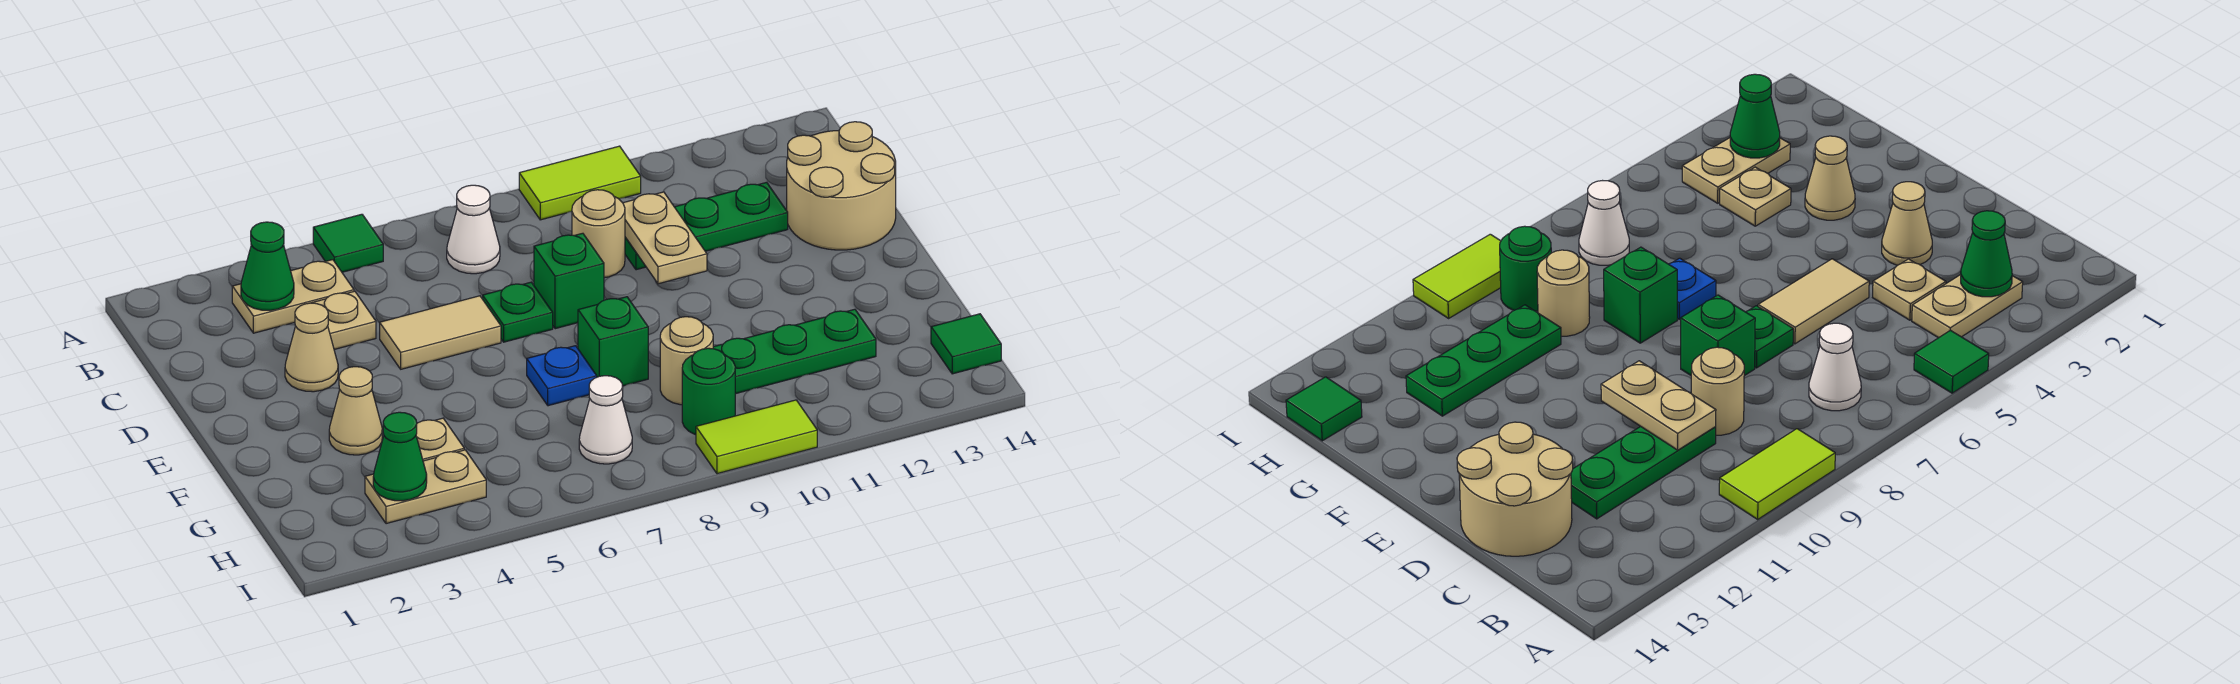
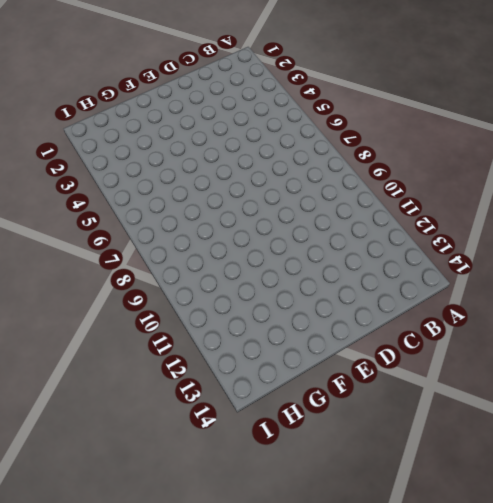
none -> green tile A5 level 1
none -> lime tile A9:A10 level 1
none -> tan plate B3:B4 level 1

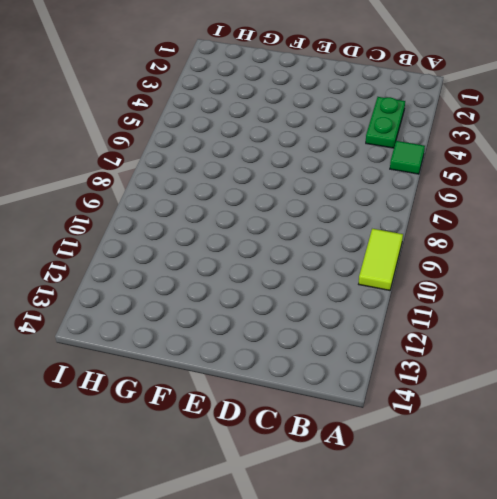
green plate B3:B4 level 1 -> tan plate B3:B4 level 1
none -> white cone B7 level 1
none -> tan plate C4 level 1
none -> tan round brick C9 level 1

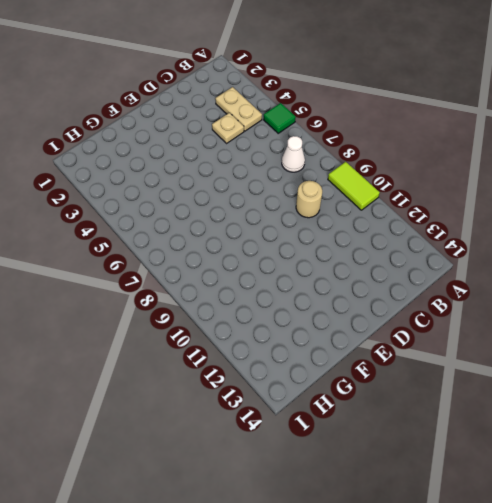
none -> green plate C10:C12 level 1
none -> tan round brick C13:D14 level 1
none -> tan cone D3 level 1

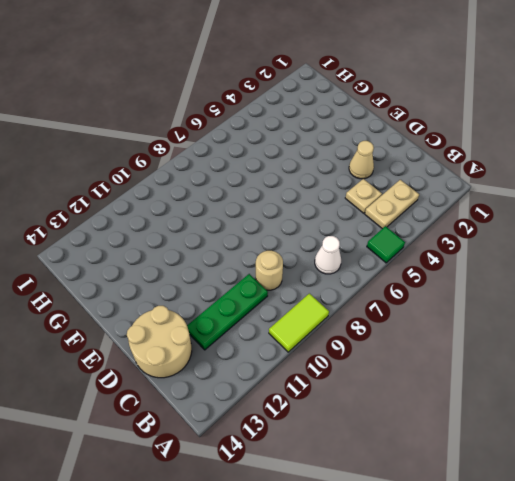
none -> tan tile D5:D6 level 1
none -> green plate D7 level 1
none -> green brick D8 level 1

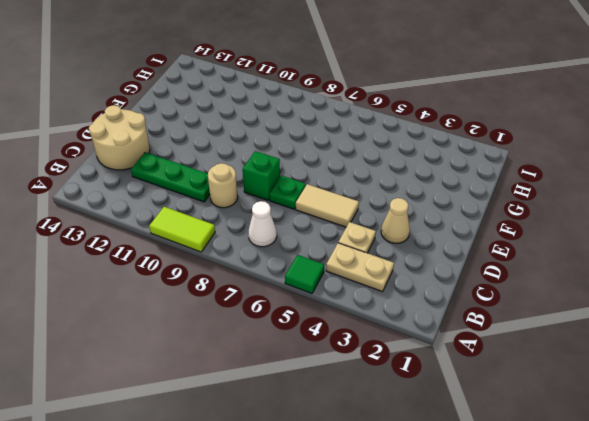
none -> tan cone F3 level 1
none -> blue plate F7 level 1
none -> green brick F8 level 1

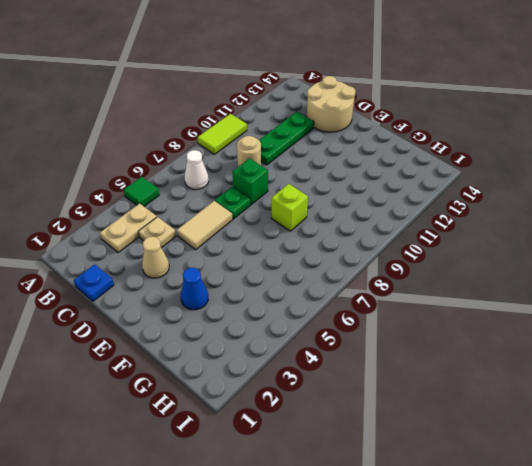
blue plate C1 level 1 -> blue plate F7 level 1
blue cone F3 level 1 -> tan cone F3 level 1
lime brick F8 level 1 -> green brick F8 level 1
none -> tan plate G4 level 1
none -> tan round brick G9 level 1
none -> green plate G10:G12 level 1

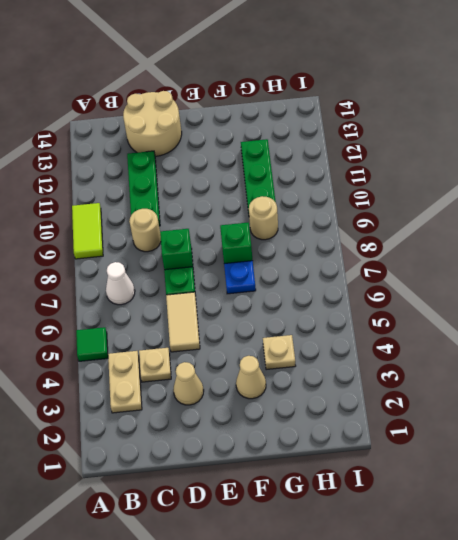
none -> tan plate H3:H4 level 1
none -> white cone H7 level 1
none -> green round brick H9 level 1

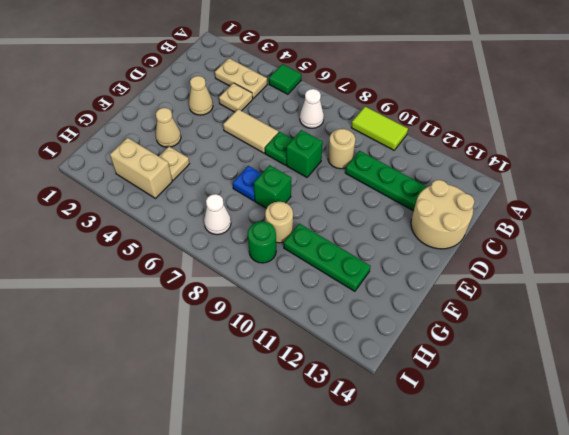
tan brick H3:H4 level 1 -> tan plate H3:H4 level 1
none -> green tile H14 level 1
none -> lime tile I9:I10 level 1
none -> green cone B3 level 2

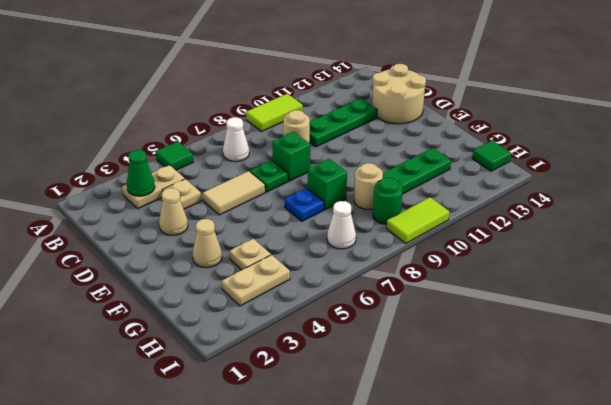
none -> tan plate C10:D10 level 2
none -> green cone H3 level 2

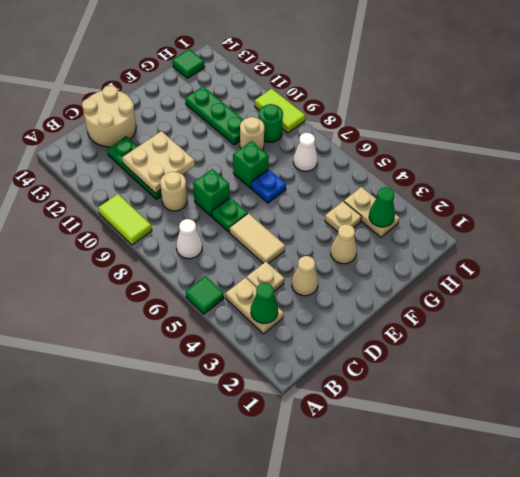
tan plate C10:D11 level 2 -> tan plate C10:D10 level 2

